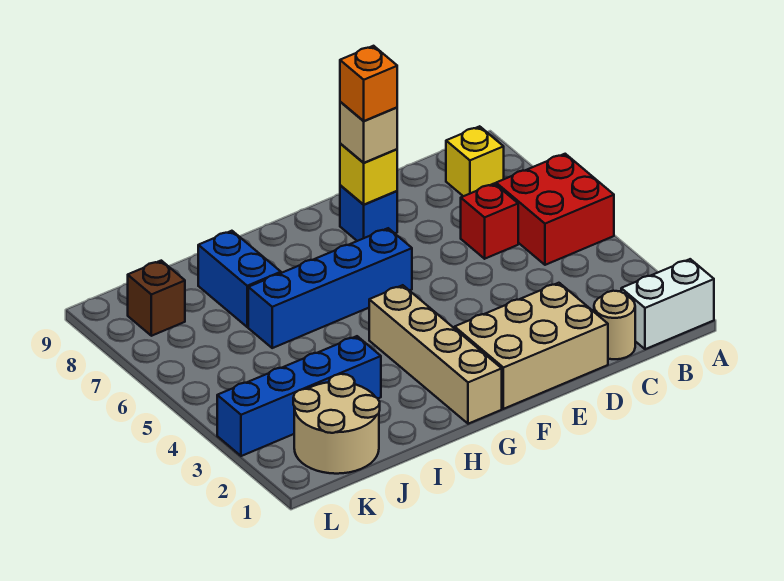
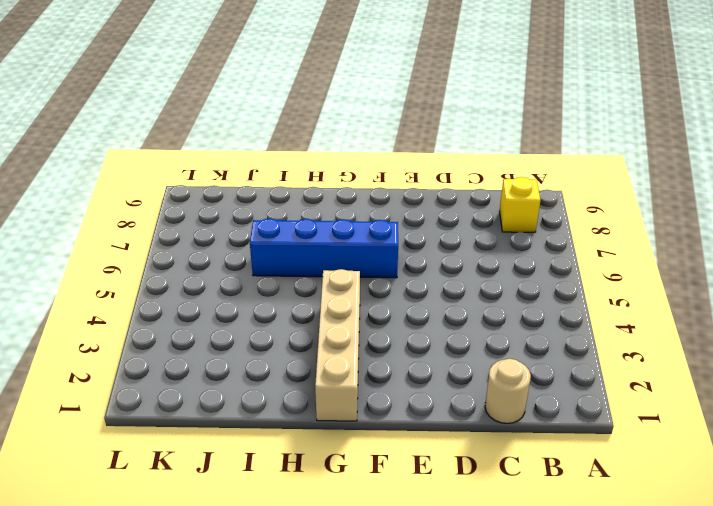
none -> white brick A1:B1 level 1
none -> red brick A5:B6 level 1
none -> red brick C6 level 1

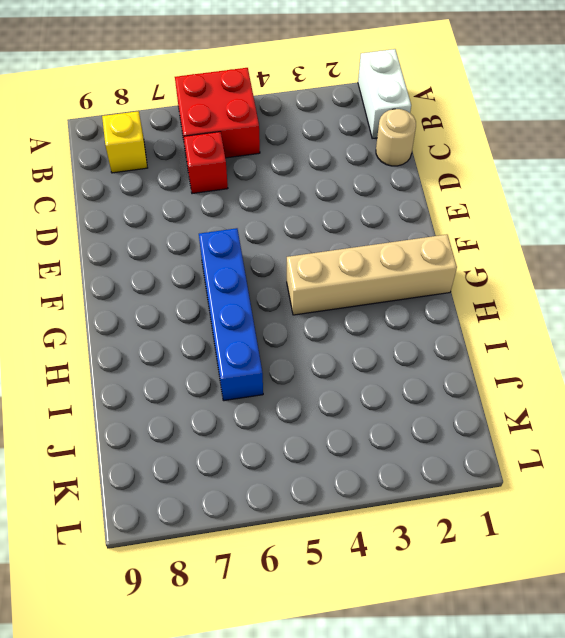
none -> tan brick D1:F2 level 1
none -> blue brick E8 level 1
none -> blue brick I3:L3 level 1

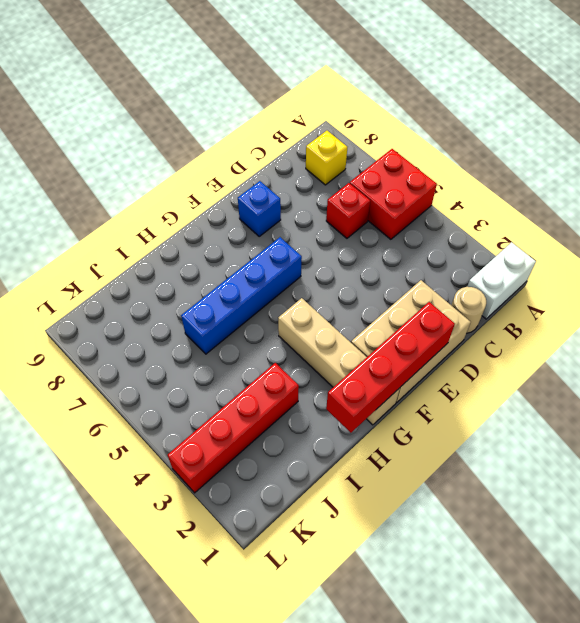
red brick E1:H1 level 2 -> none
red brick I3:L3 level 1 -> blue brick I3:L3 level 1
none -> blue brick I7:I8 level 1
none -> tan round brick J1:K2 level 1
none -> brown brick K8 level 1

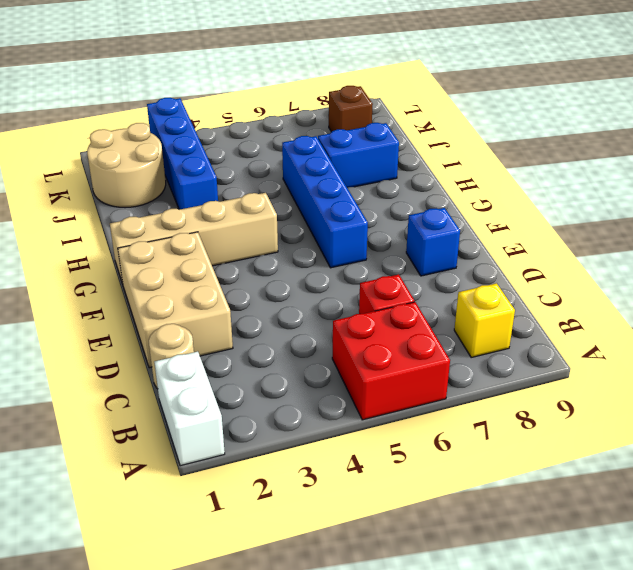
none -> yellow brick E8 level 2
none -> tan brick E8 level 3
none -> orange brick E8 level 4

